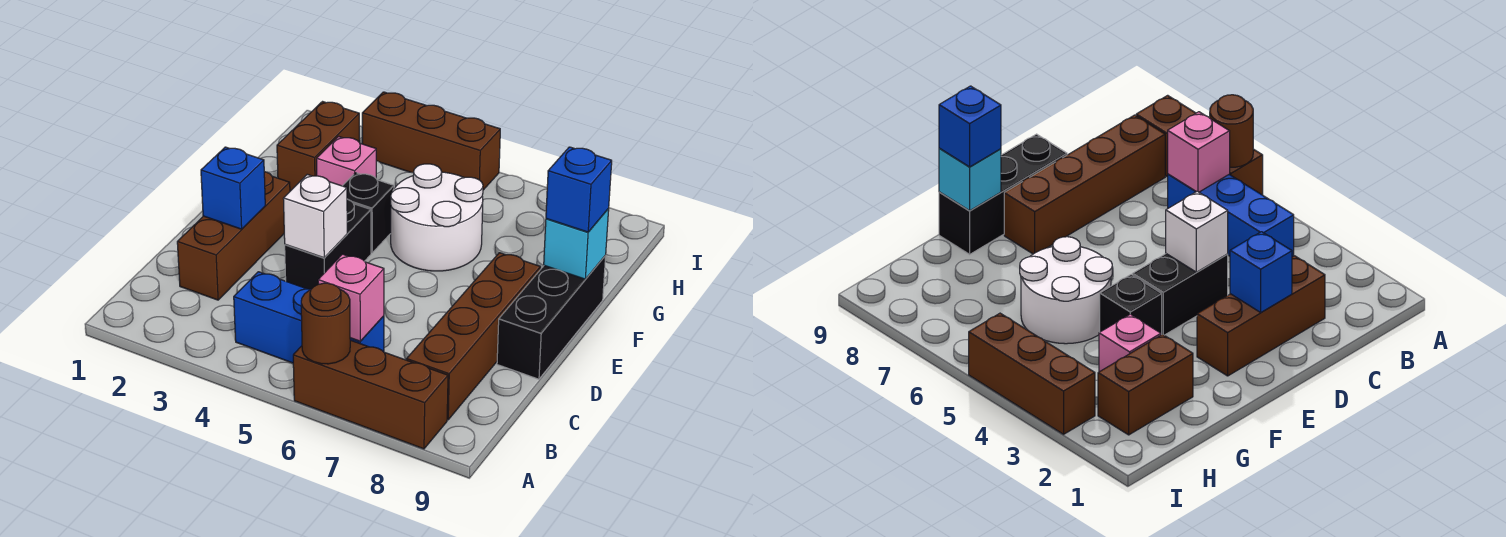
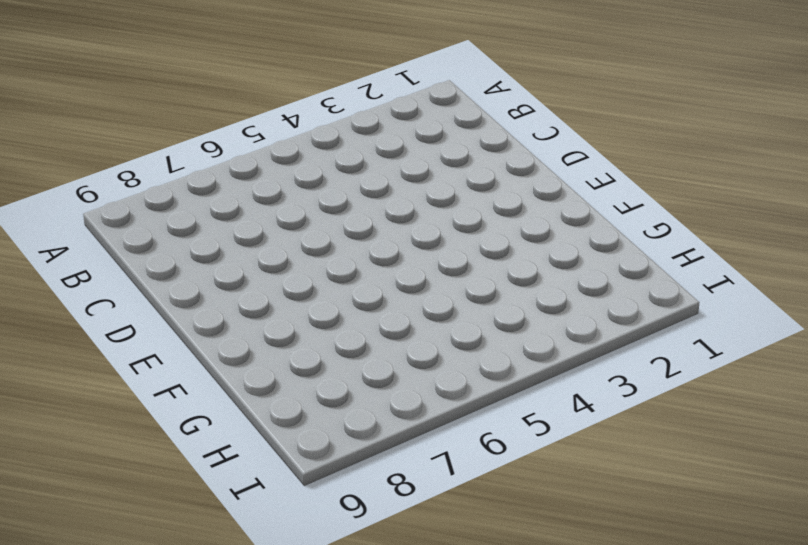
none -> brown brick A6:A8 level 1
none -> blue brick B4:B6 level 1
none -> brown brick B8:E8 level 1

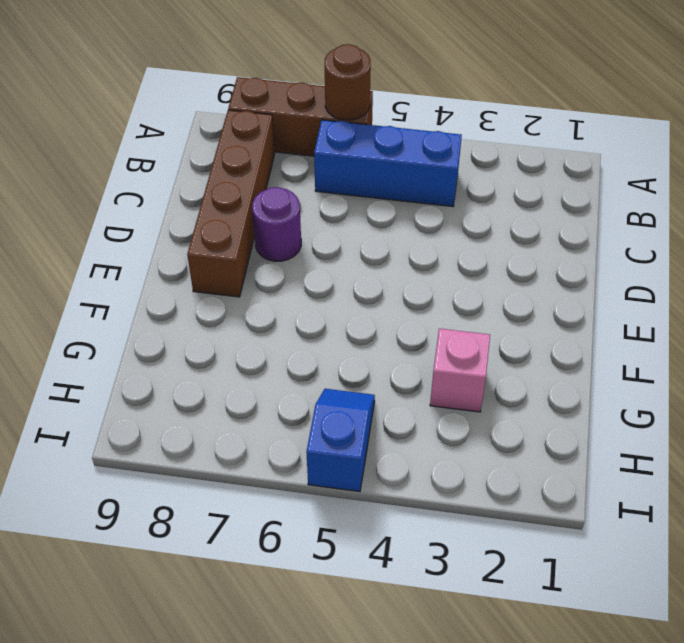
purple round brick D7 level 1 -> none
blue slope H5:I5 level 1 top I -> brown brick I3:I5 level 1
none -> brown brick C2:E2 level 1
none -> black brick D4:E4 level 1
none -> black brick D9:F9 level 1

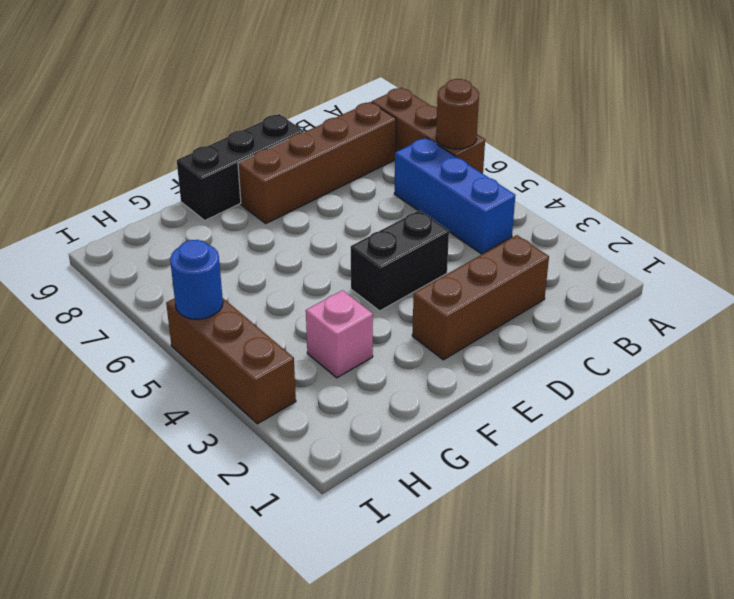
blue round brick I5 level 2 -> none
none -> black brick F4 level 1
none -> white round brick F5:G6 level 1
none -> brown brick G2:H2 level 1

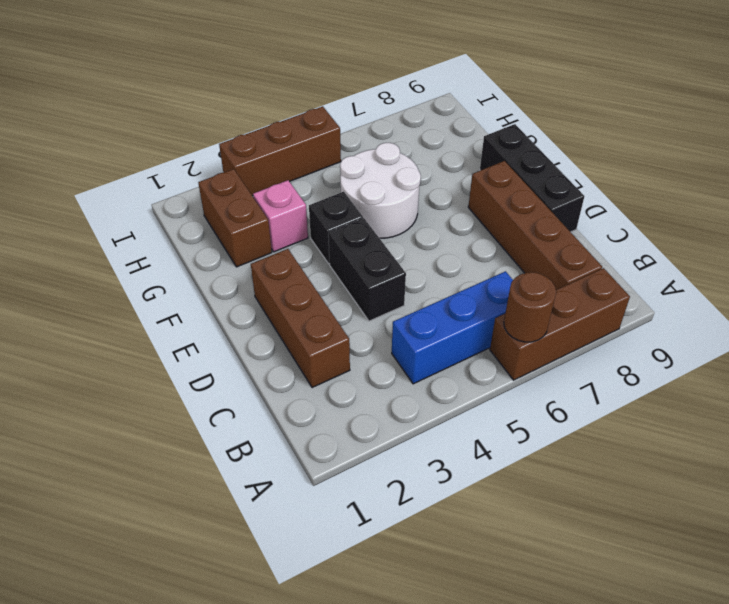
none -> pink brick B6 level 2
none -> blue brick D2 level 2
none -> white brick D4 level 2

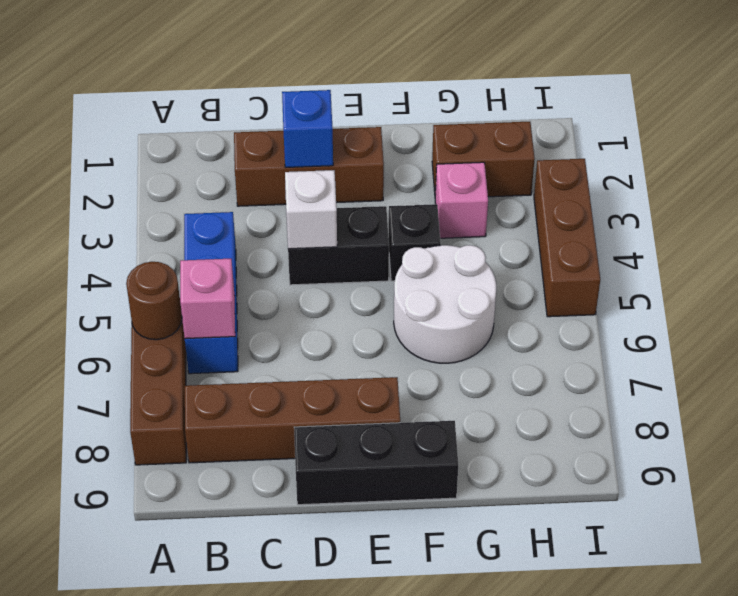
none -> cyan brick F9 level 2
none -> blue brick F9 level 3

